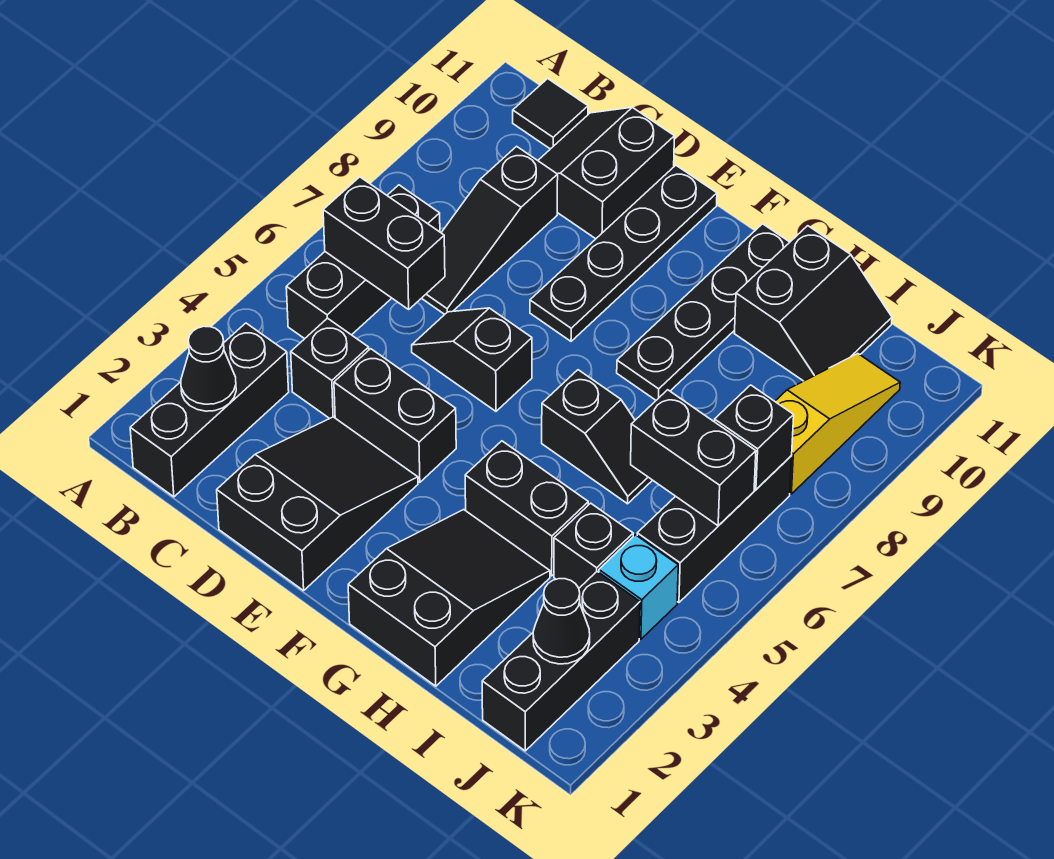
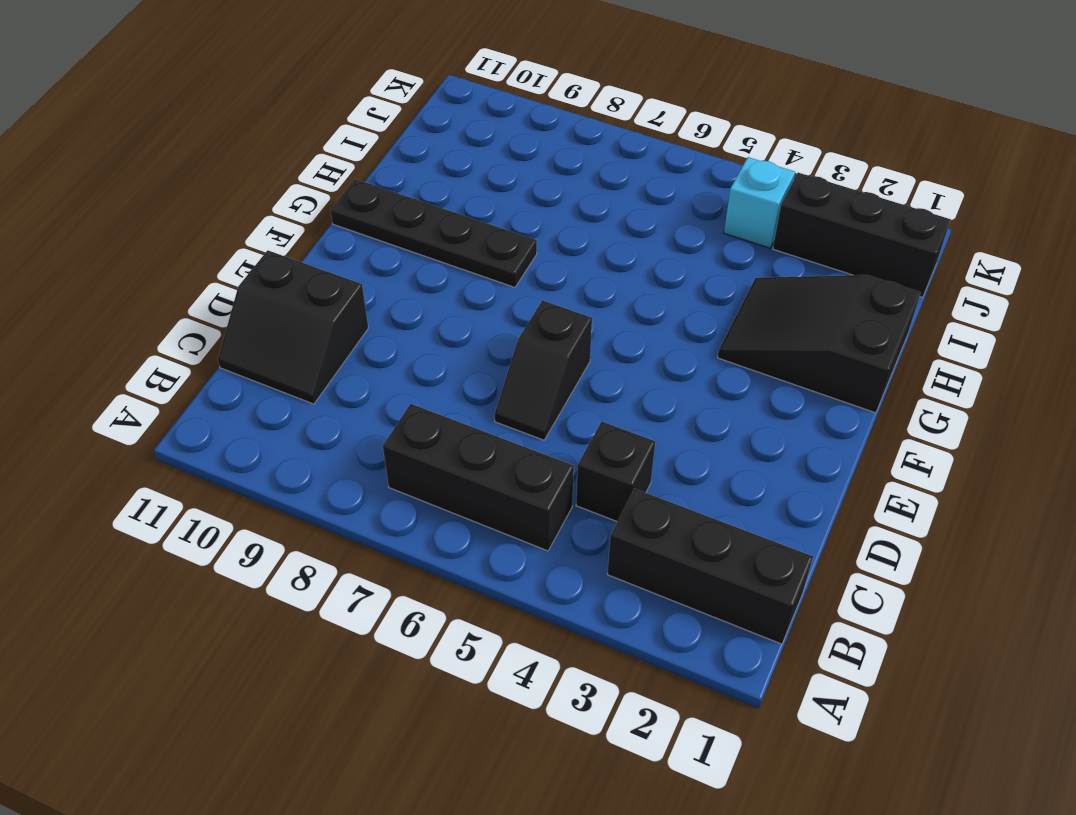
none -> black tile B11 level 1
none -> black slope C7:C9 level 1 top 9
none -> black slope D1:E3 level 1 top 1

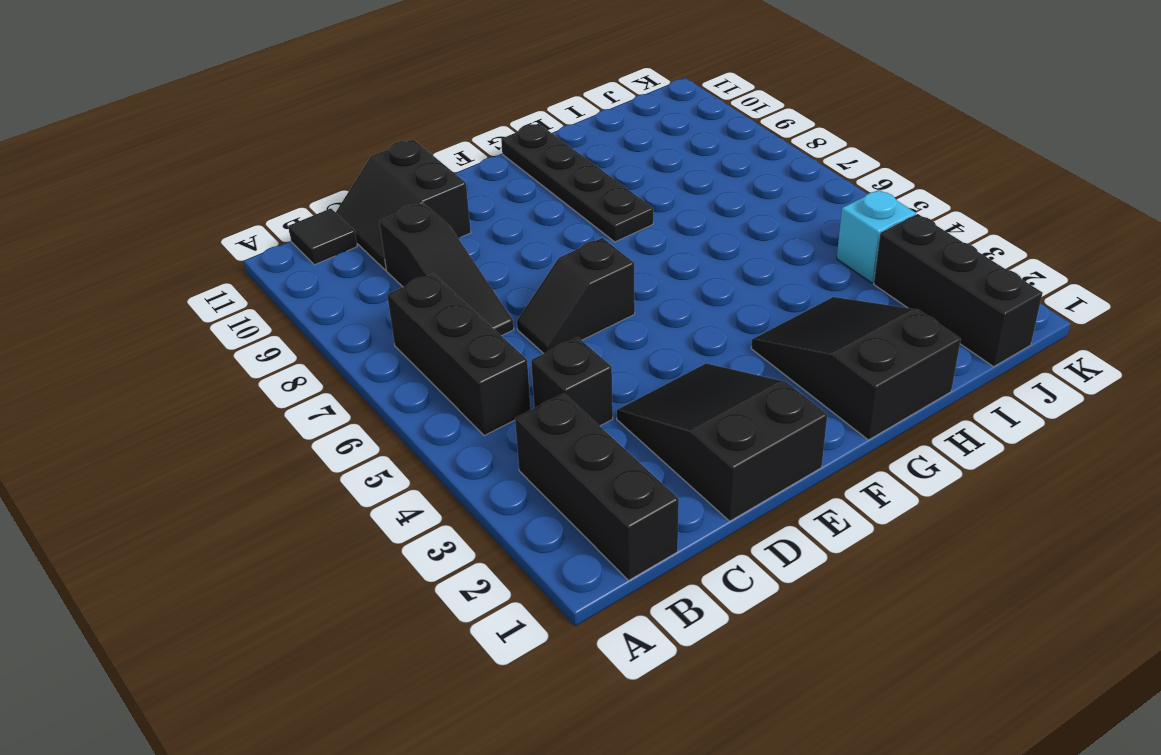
none -> black brick D4:E4 level 1
none -> black plate E8:E11 level 1
none -> black brick G4:H4 level 1

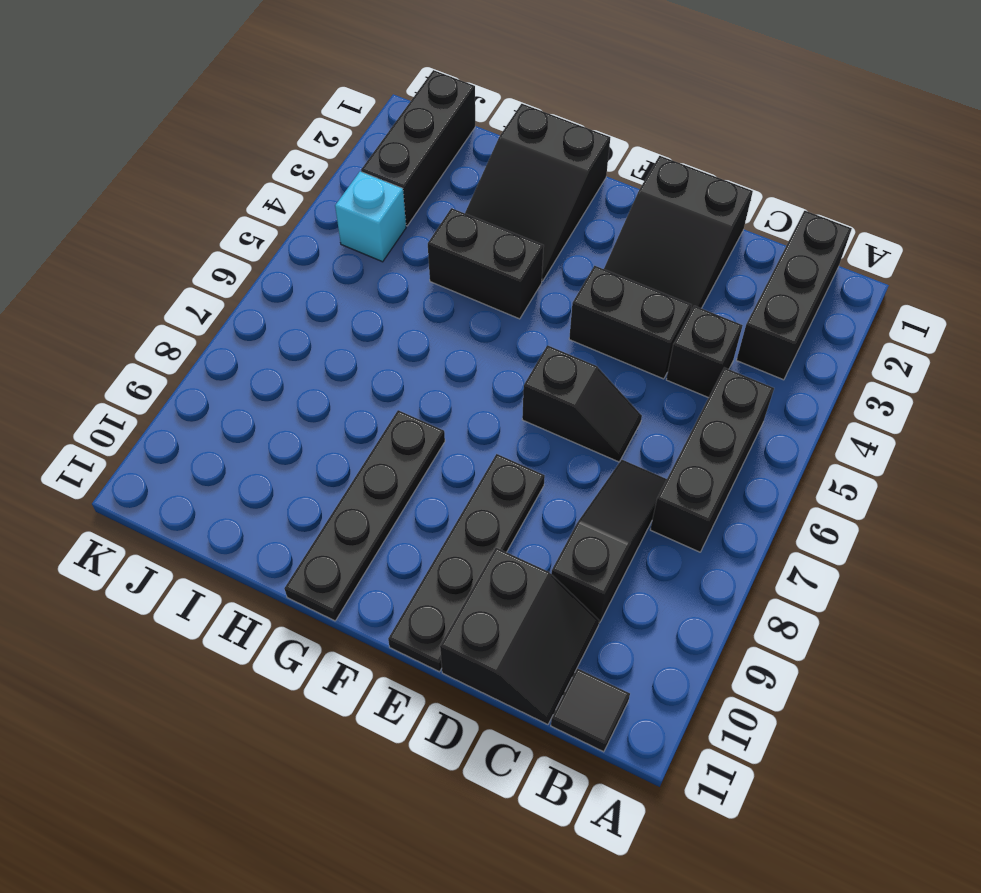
none -> black slope G6:H6 level 1 top G
none -> black slope H10:I11 level 1 top H
none -> black brick I4 level 1

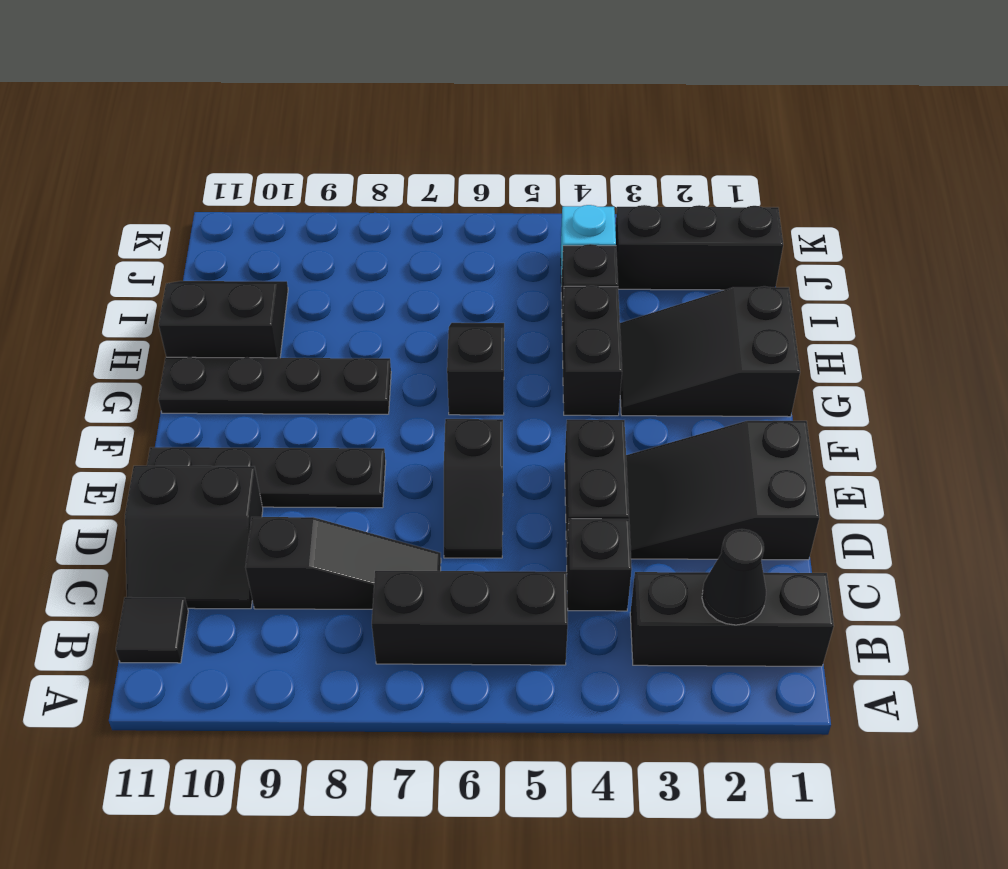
none -> black brick J5:J7 level 1
none -> yellow slope J8:J10 level 1 top 8
none -> black brick B6:C6 level 2

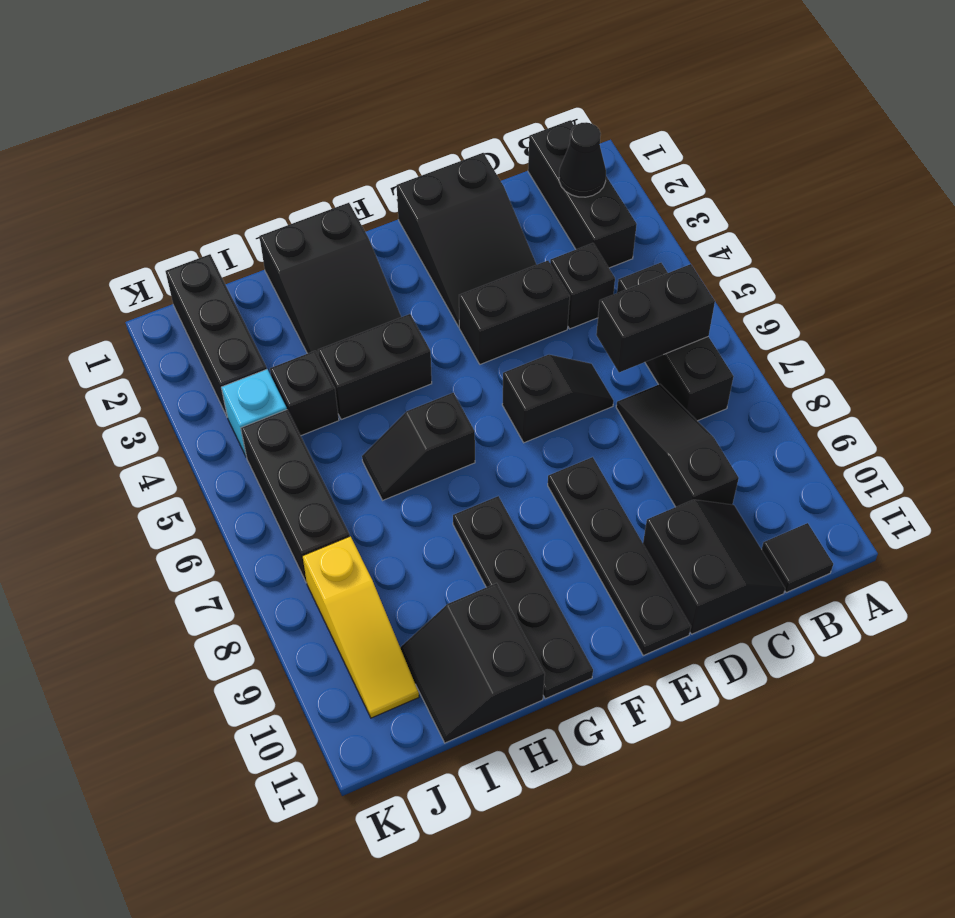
none -> black brick I6:J6 level 2
none -> black cone J2 level 2
none -> black brick J7 level 2

